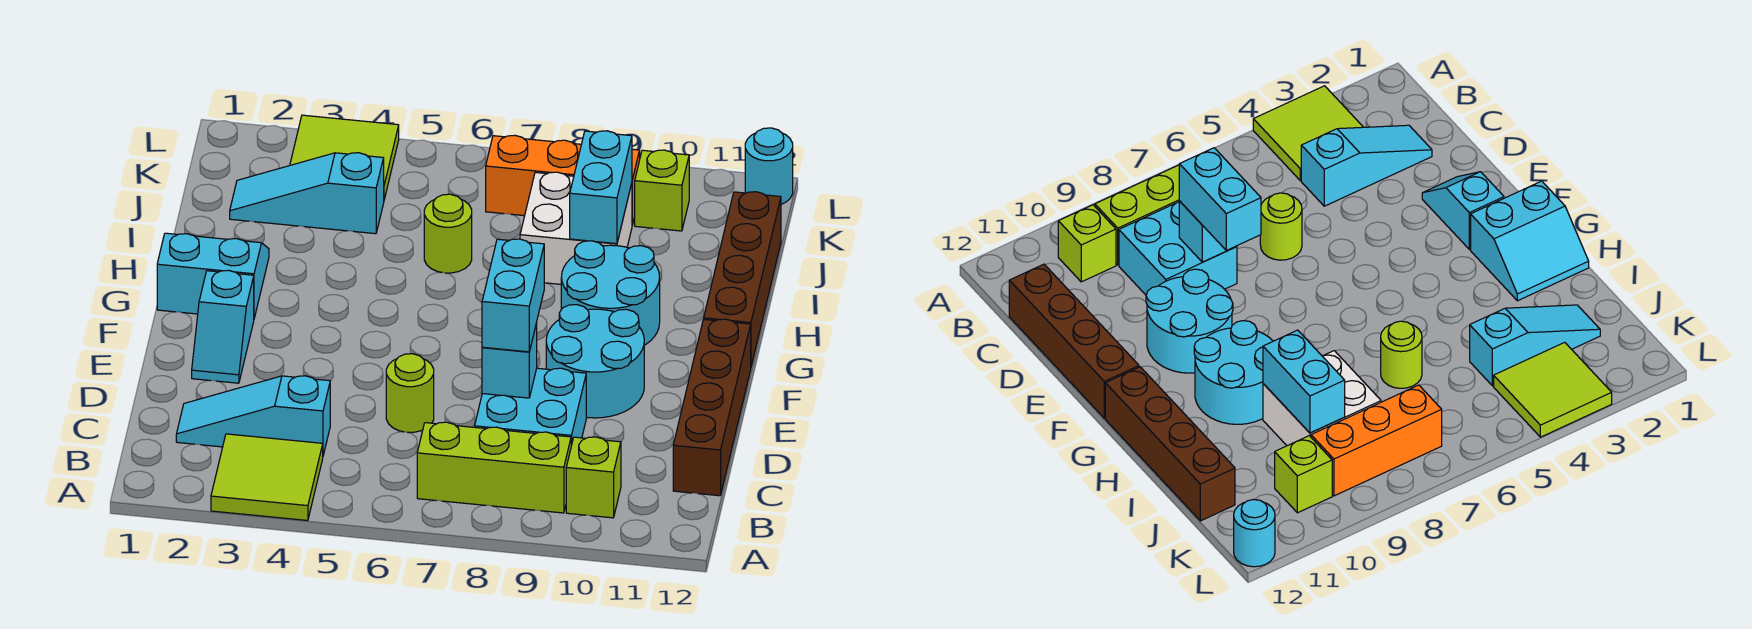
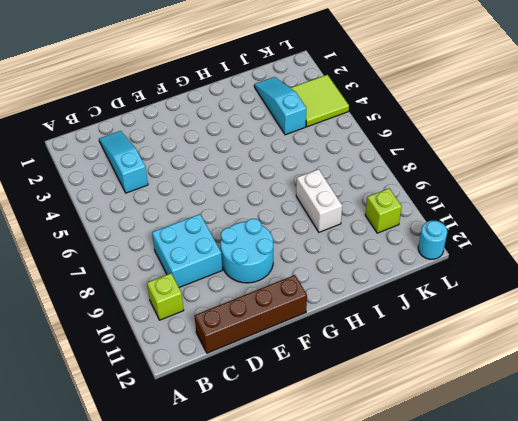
white brick I8:I9 level 1 -> white brick I8:J9 level 1
none -> lime tile A3:B4 level 1
none -> lime brick B7:B9 level 1
none -> lime round brick D6 level 1

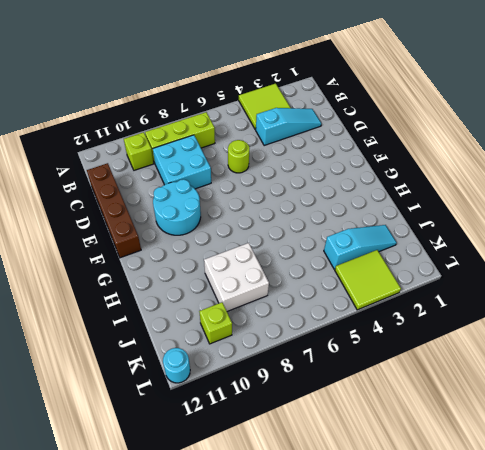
none -> cyan slope E2:F2 level 1 top F
none -> cyan slope G1:H2 level 1 top G
none -> cyan round brick G9:H10 level 1

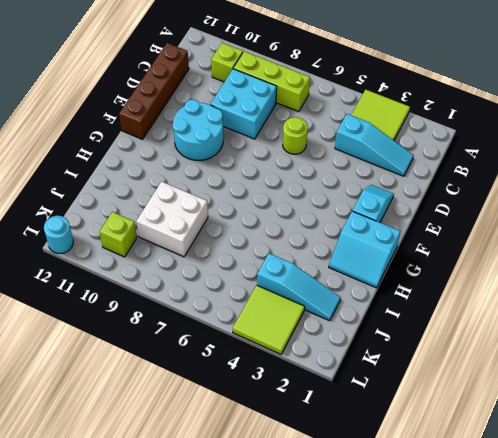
none -> cyan round brick G9:H10 level 1
none -> brown brick G12:J12 level 1
none -> lime round brick I6 level 1

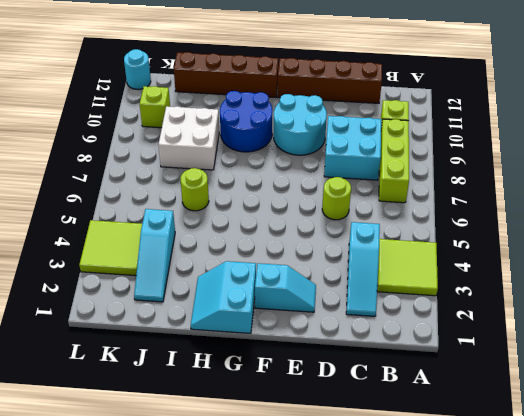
blue round brick G9:H10 level 1 -> cyan round brick G9:H10 level 1
none -> orange brick K7:K9 level 1
none -> cyan brick D8 level 2
none -> cyan brick I9:J9 level 2

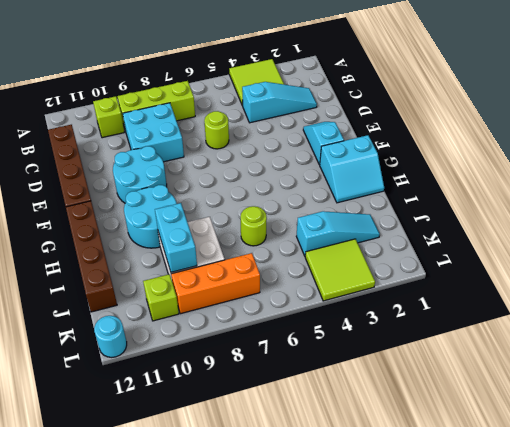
none -> cyan brick D8 level 2
none -> cyan brick D8:E8 level 3

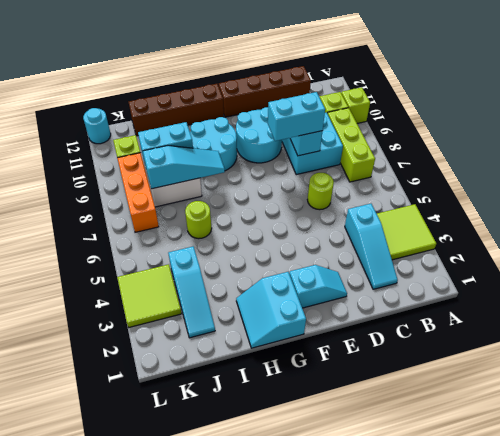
lime brick A10 level 1 -> none
cyan slope H8:J8 level 2 top J -> none

